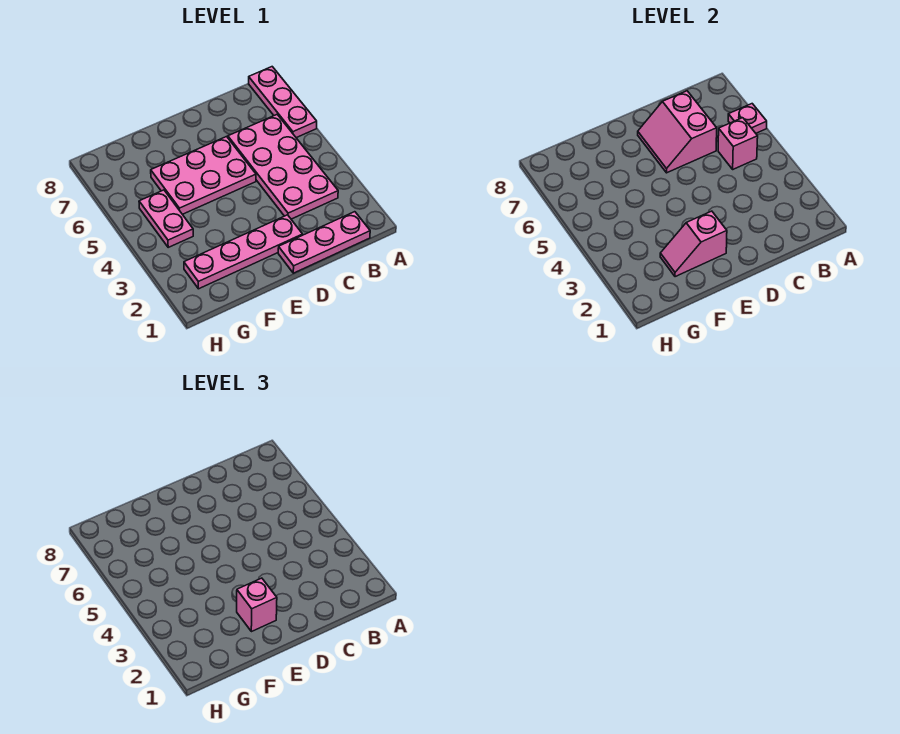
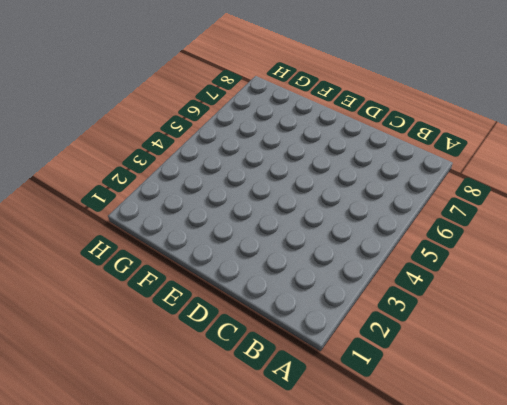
none -> pink plate A6:A8 level 1
none -> pink plate B1:D1 level 1

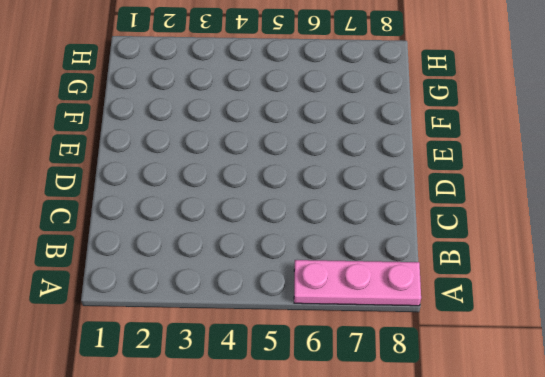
none -> pink plate B1:D1 level 1
none -> pink plate B3:C6 level 1

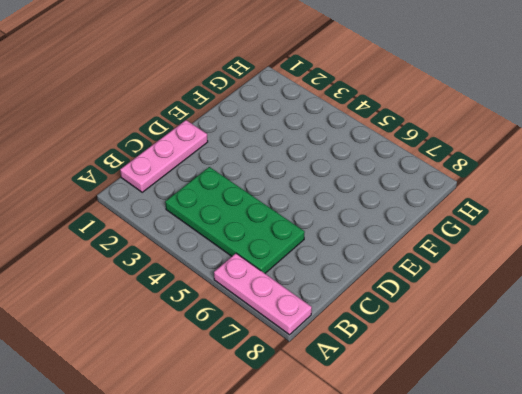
green plate B3:C6 level 1 -> pink plate B3:C6 level 1
none -> pink plate D2:G2 level 1
none -> pink plate D5:F6 level 1

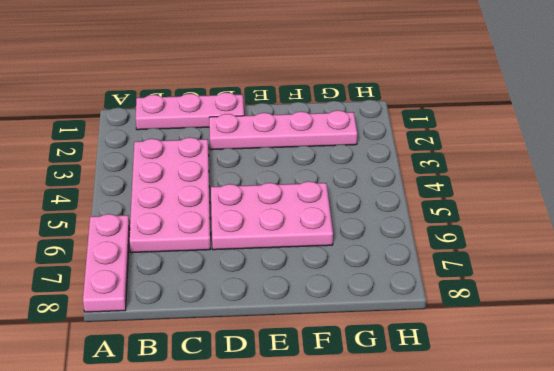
none -> pink plate G4:G5 level 1
none -> pink plate A6 level 2

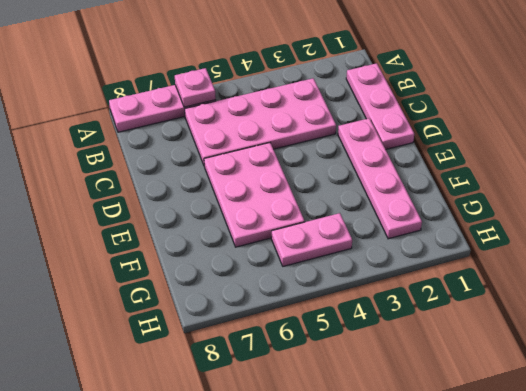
none -> pink brick B5 level 2
none -> pink slope C6:D7 level 2 top C

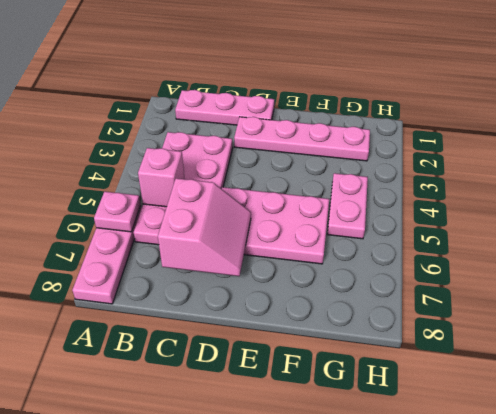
none -> pink slope E2:F2 level 2 top E
none -> pink brick E2 level 3

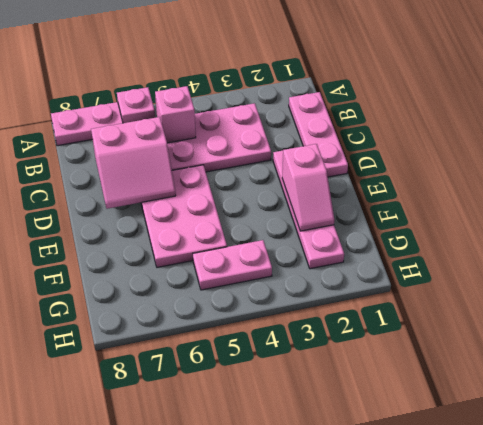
none -> pink brick E2 level 3

